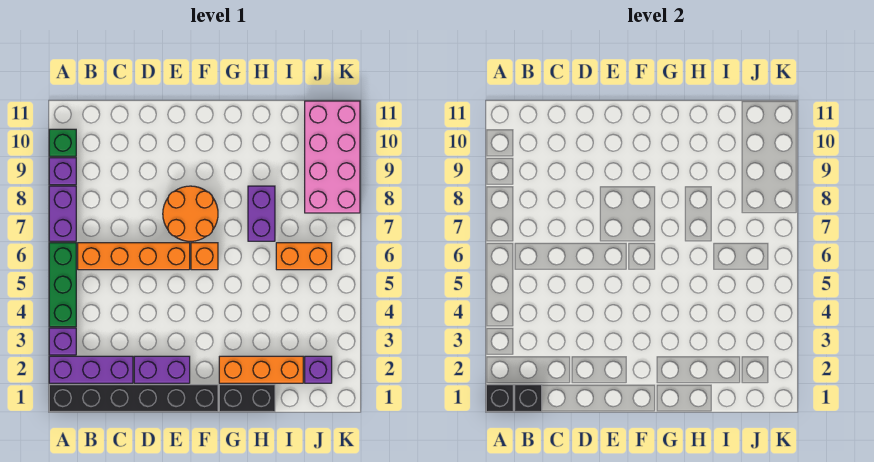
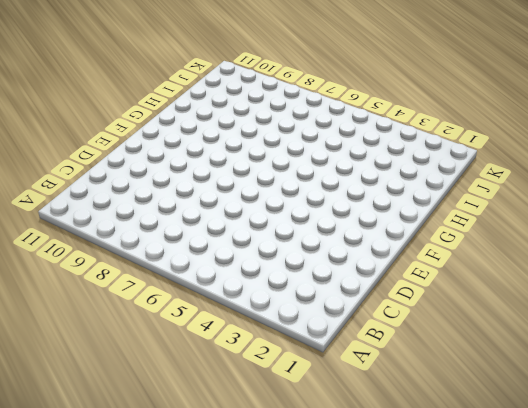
none -> black brick A1:F1 level 1
none -> purple brick A2:C2 level 1
none -> purple brick A3 level 1

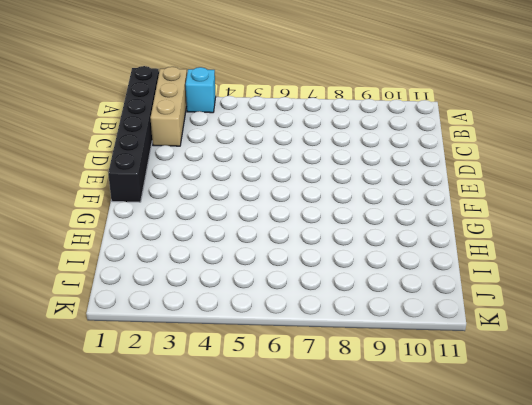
tan brick A2:C2 level 1 -> purple brick A2:C2 level 1
cyan brick A3 level 1 -> purple brick A3 level 1
none -> green brick A4:A6 level 1
none -> purple brick A7:A8 level 1
none -> purple brick A9 level 1

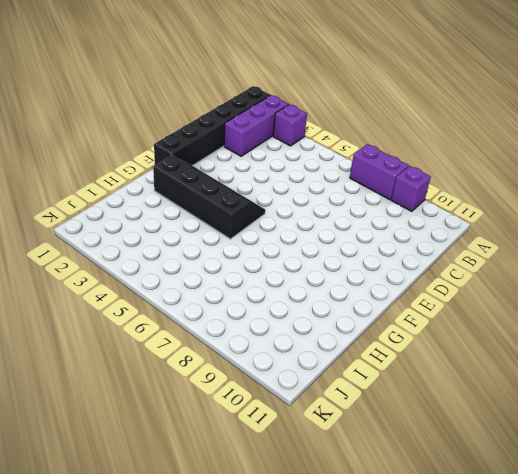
black slope F2:G5 level 1 top G -> orange brick G2:I2 level 1
none -> green brick A4:A6 level 1
none -> green brick A10 level 1
none -> orange brick B6:E6 level 1

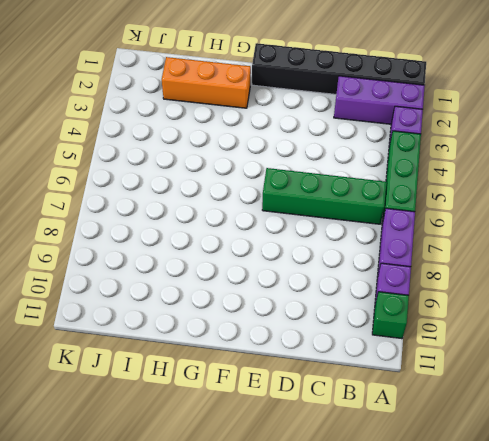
green brick B6:E6 level 1 -> orange brick B6:E6 level 1
none -> purple brick D2:E2 level 1
none -> orange round brick E7:F8 level 1
none -> orange brick F6 level 1

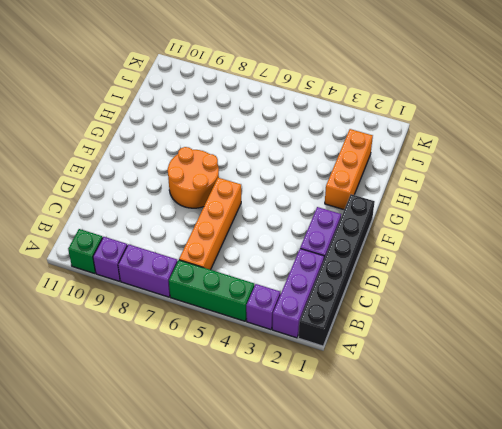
none -> orange brick F6 level 1
none -> black brick G1:H1 level 1
none -> purple brick H7:H8 level 1

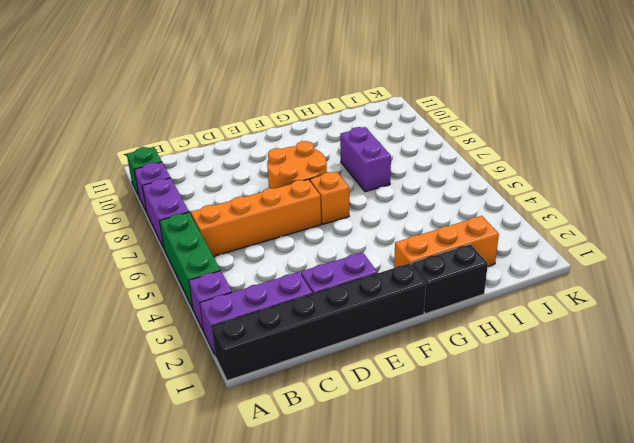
none -> orange brick I6:J6 level 1
none -> purple brick J2 level 1
none -> pink brick J8:K11 level 1

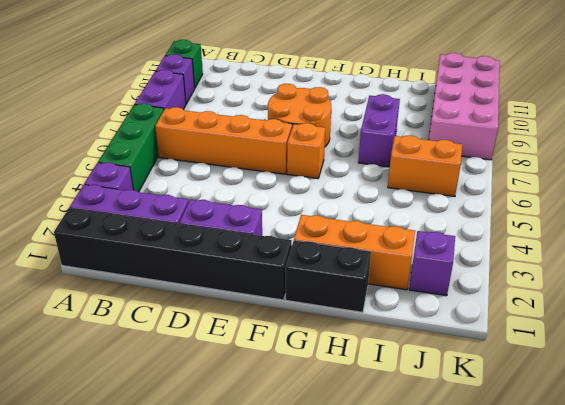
none -> black brick A1 level 2
none -> black brick B1 level 2

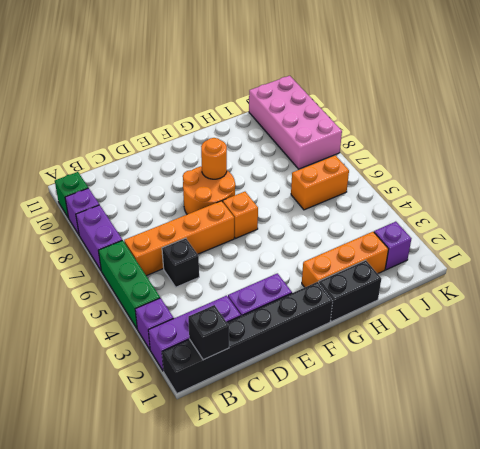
black brick C5 level 1 -> black brick A1 level 2
orange round brick F8 level 2 -> none
none -> purple brick H7:H8 level 1

